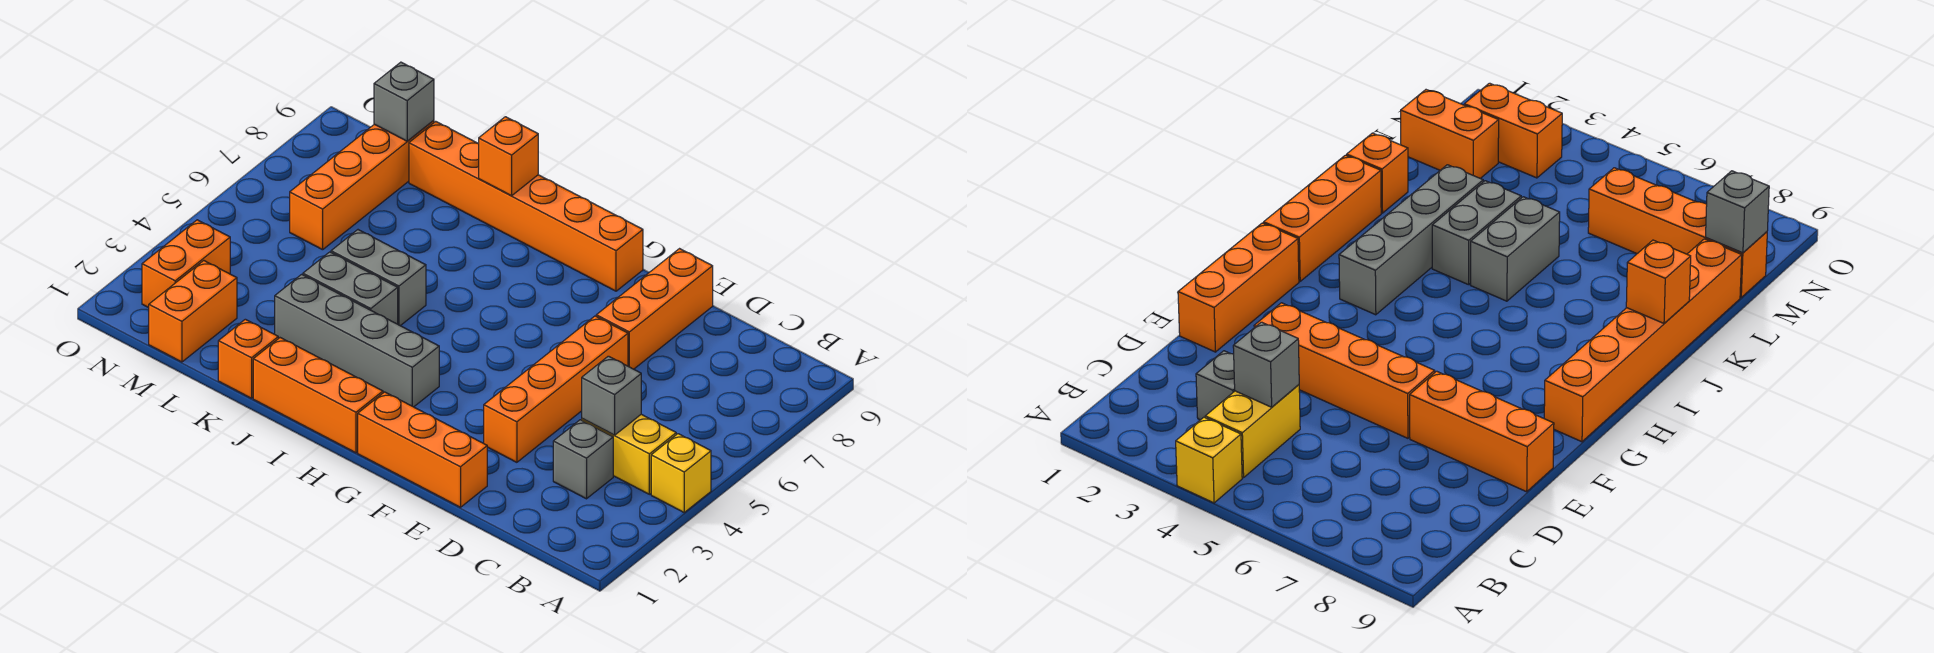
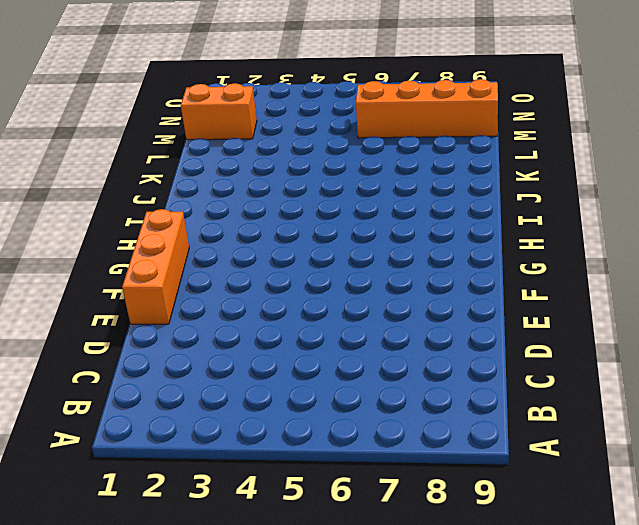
none -> yellow brick A4 level 1
none -> yellow brick B4:C4 level 1
none -> grey brick C3 level 1

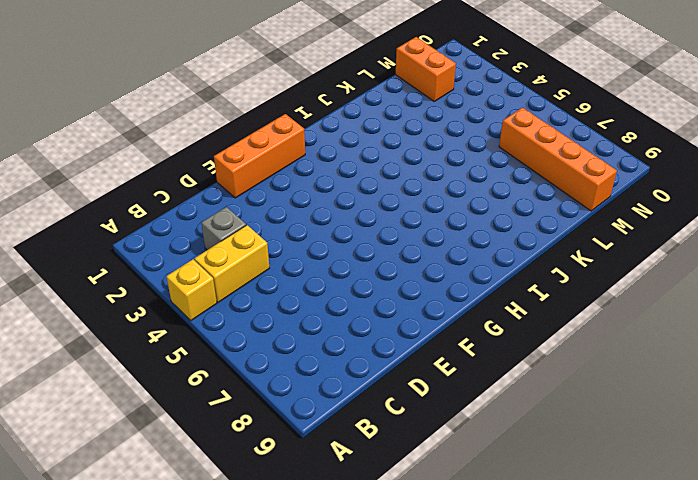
none -> orange brick E3:E6 level 1
none -> orange brick E7:E9 level 1
none -> orange brick G9:L9 level 1

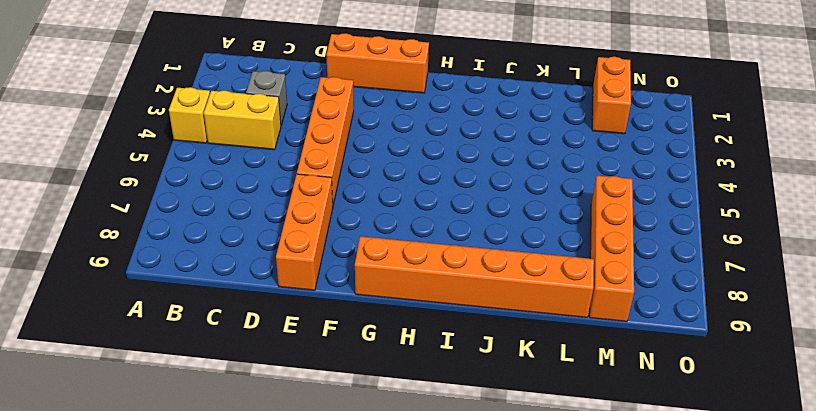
none -> orange brick H1:J1 level 1
none -> grey brick H3:K3 level 1
none -> grey brick J4:K4 level 1

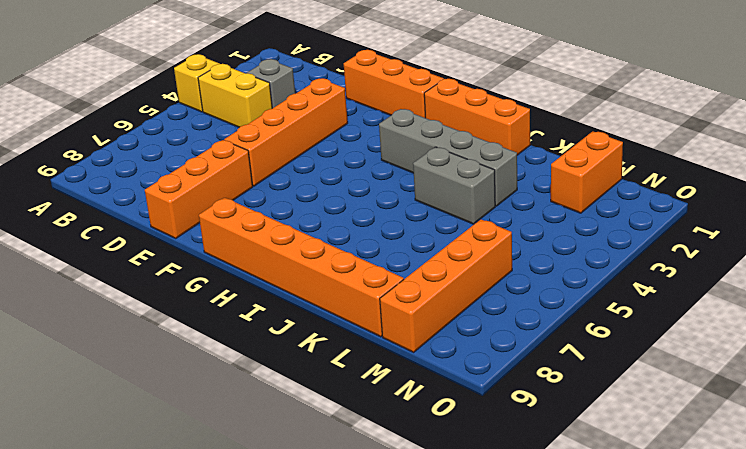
none -> grey brick J5:K5 level 1
none -> orange brick K1 level 1
none -> orange brick N2:N3 level 1

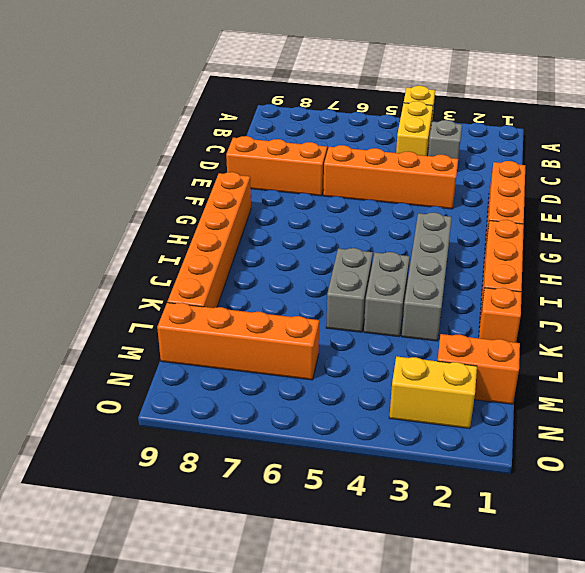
yellow brick N2:N3 level 1 -> orange brick N2:N3 level 1
none -> grey brick C4 level 2
none -> orange brick J9 level 2
none -> grey brick M9 level 2

